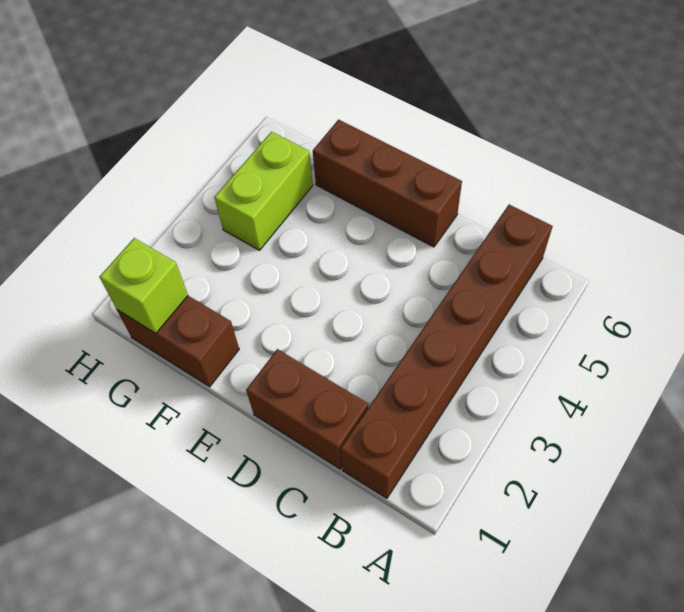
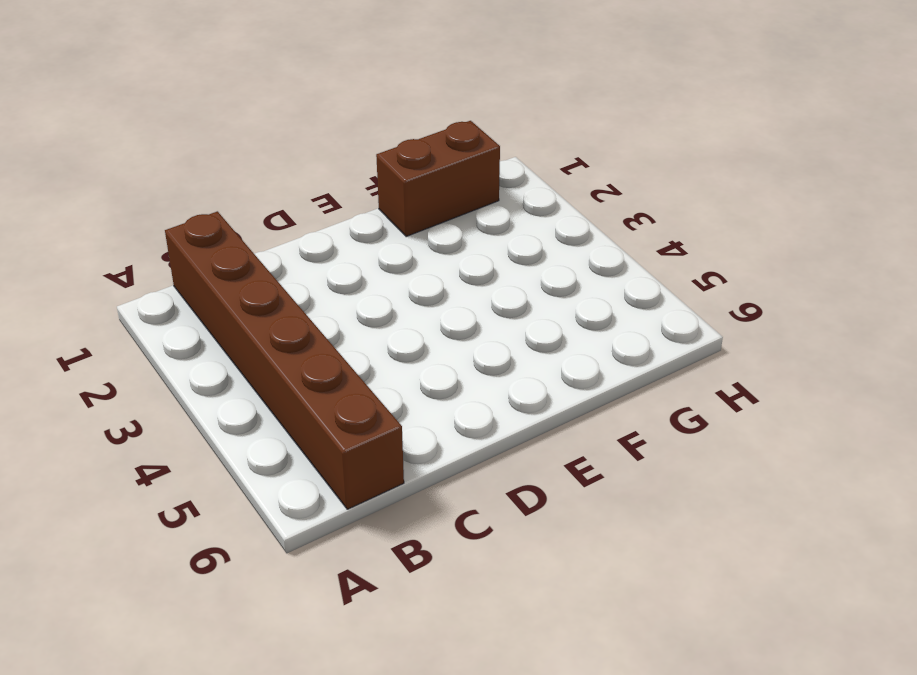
none -> brown brick C1:D1 level 1
none -> brown brick D6:F6 level 1

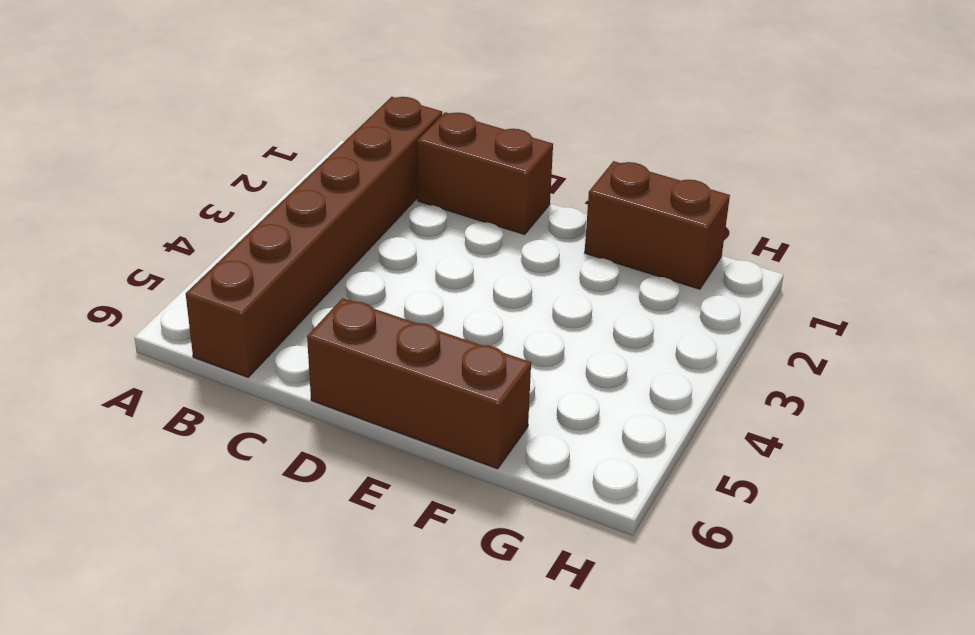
none -> lime brick G4:G5 level 1
none -> lime brick G1 level 2

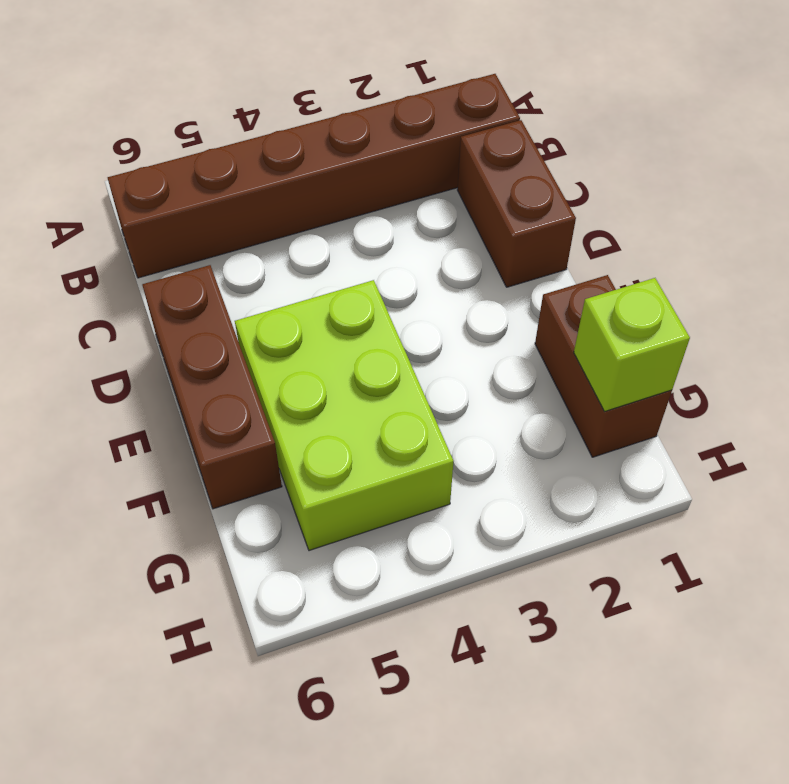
lime brick E4:G5 level 1 -> lime brick G4:G5 level 1

